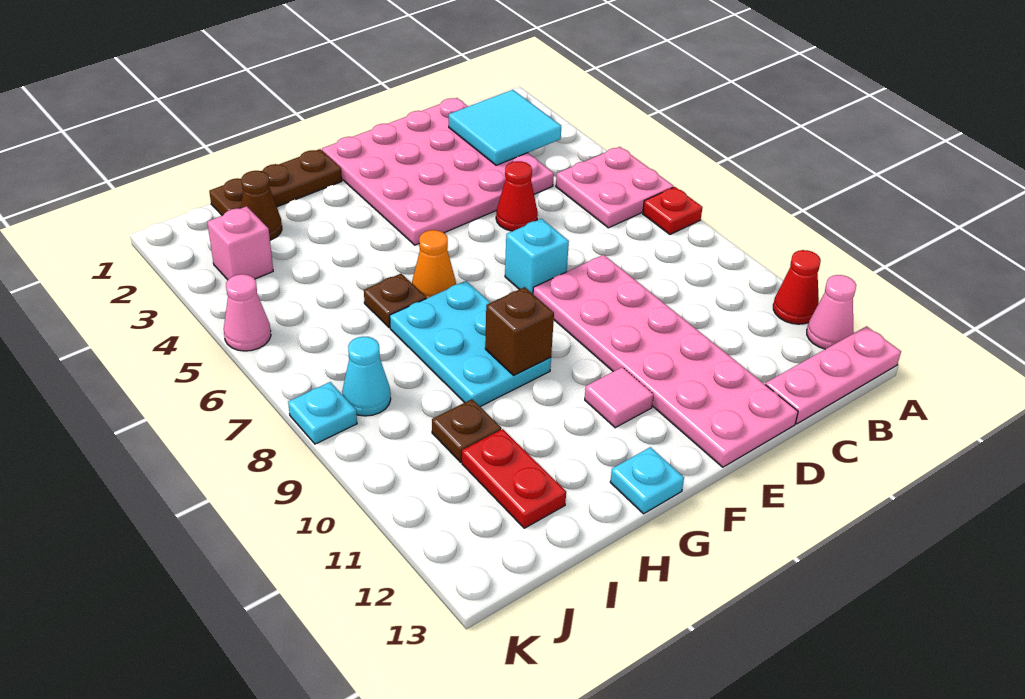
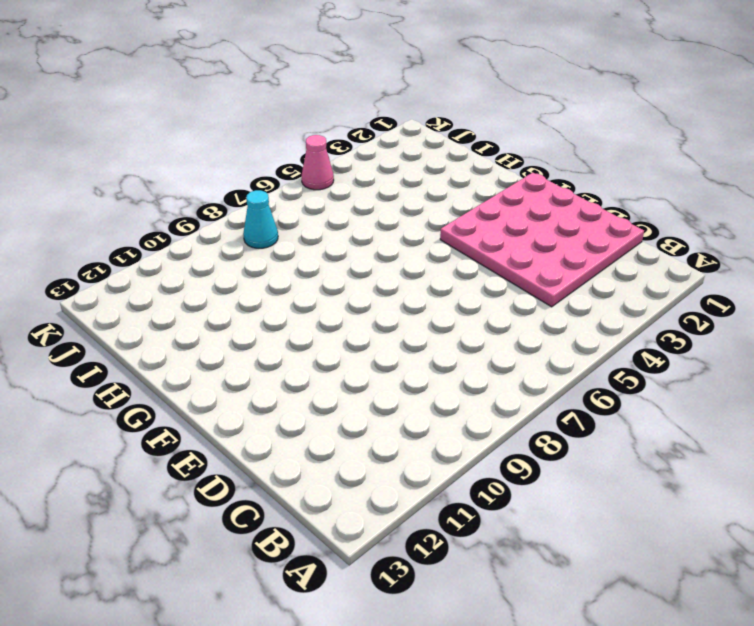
none -> pink plate A5:B6 level 1
none -> red plate A7 level 1
none -> red cone A11 level 1

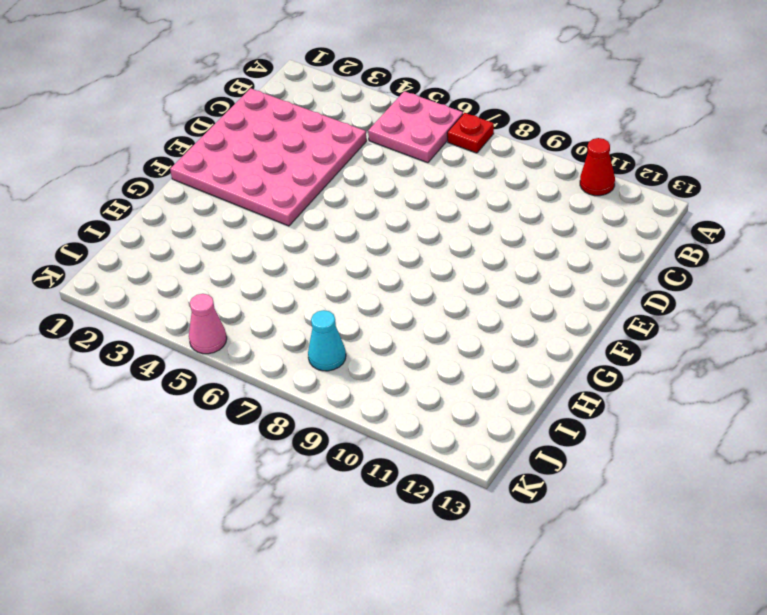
none -> pink cone A12 level 1
none -> pink plate A13:C13 level 1
none -> red cone D5 level 1

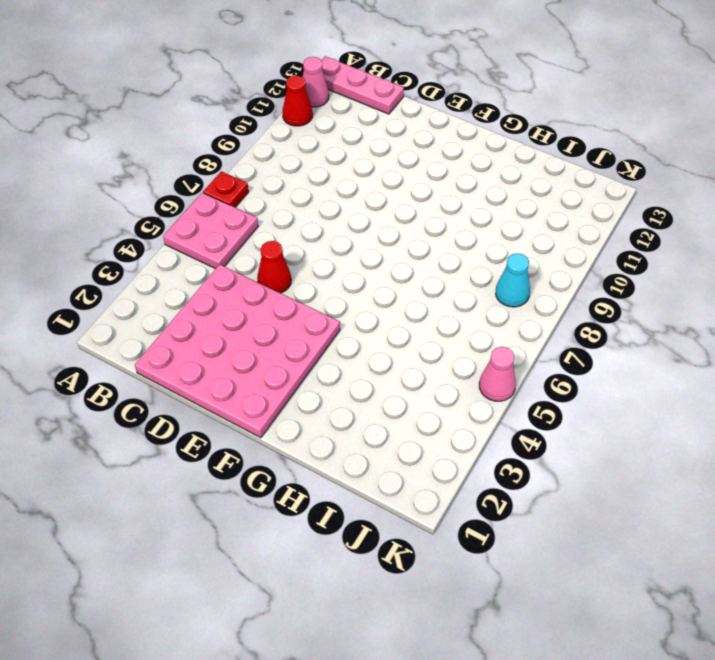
none -> pink plate D8:E13 level 1
none -> cyan brick E7 level 1
none -> pink tile F11 level 1

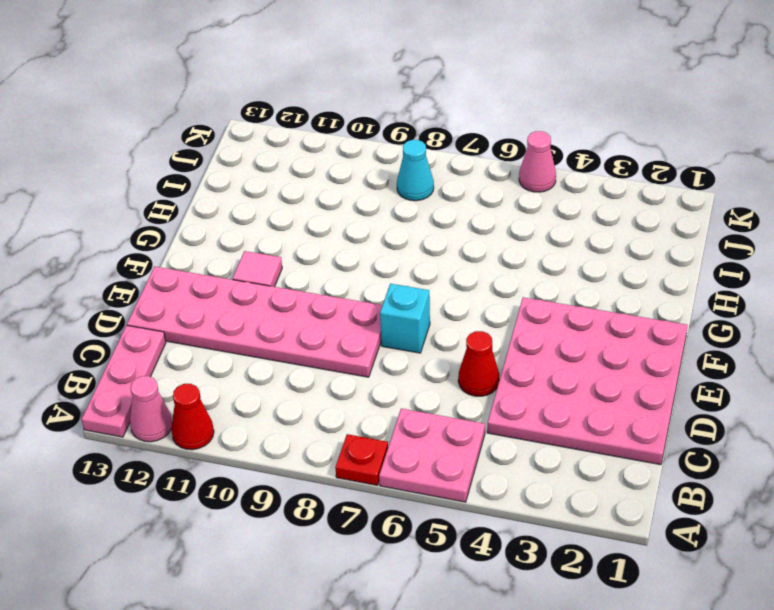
none -> brown plate G1:I1 level 1
none -> orange cone G6 level 1
none -> cyan plate G7:H9 level 1

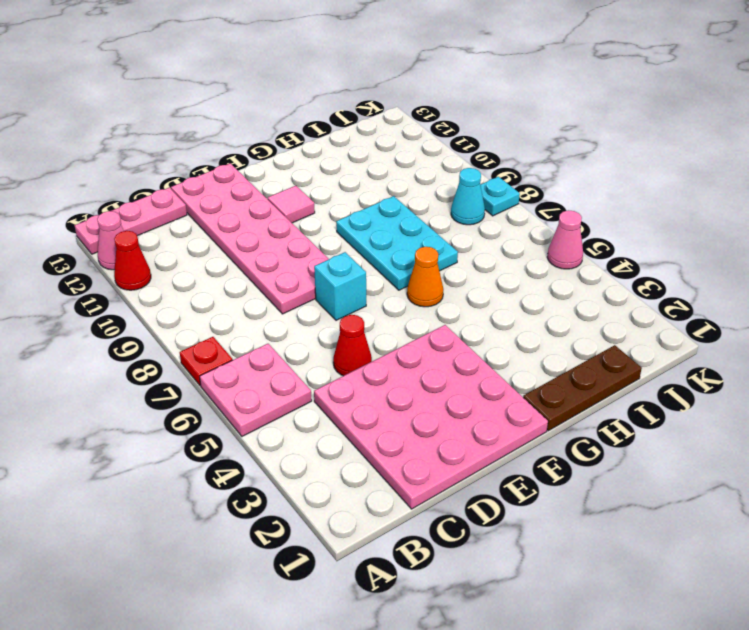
none -> cyan plate G13 level 1
none -> brown plate H6 level 1
none -> brown cone I2 level 1

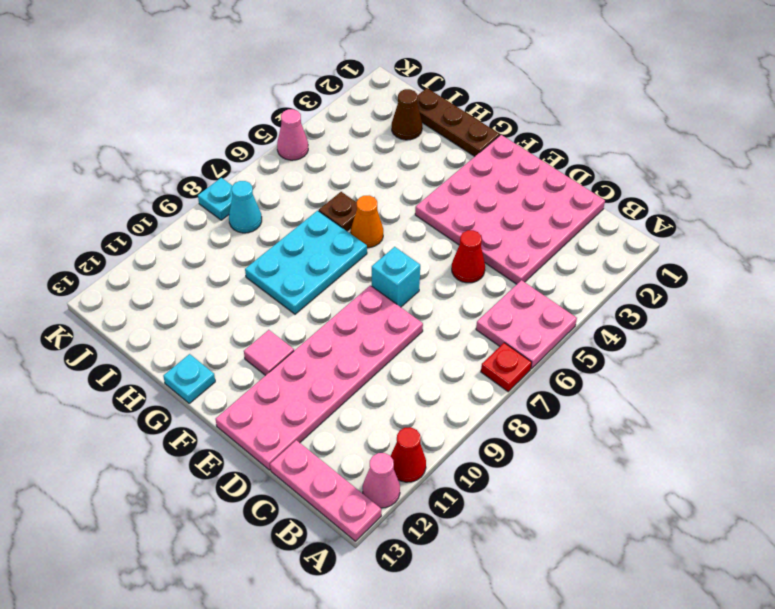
none -> brown plate I10 level 1
none -> red plate I11:I12 level 1
none -> pink brick J3 level 1

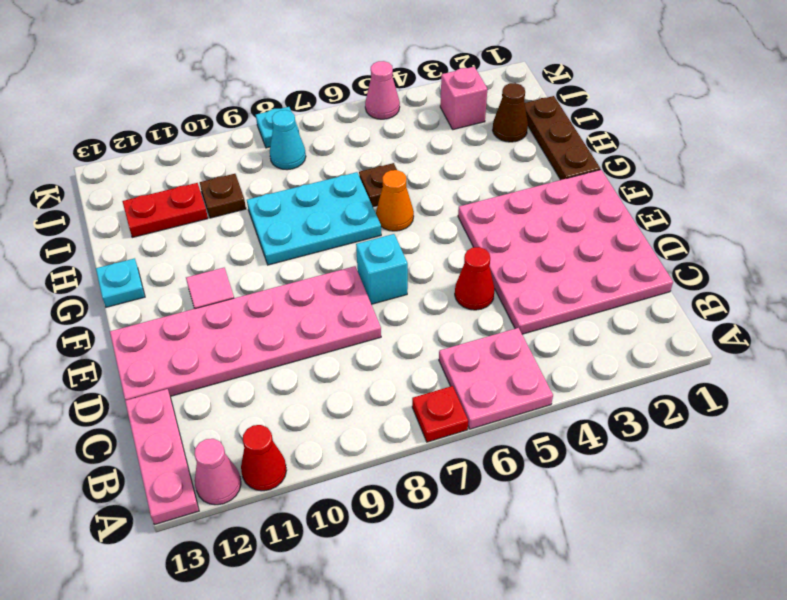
none -> cyan tile B2:C3 level 2
none -> brown brick G9 level 2

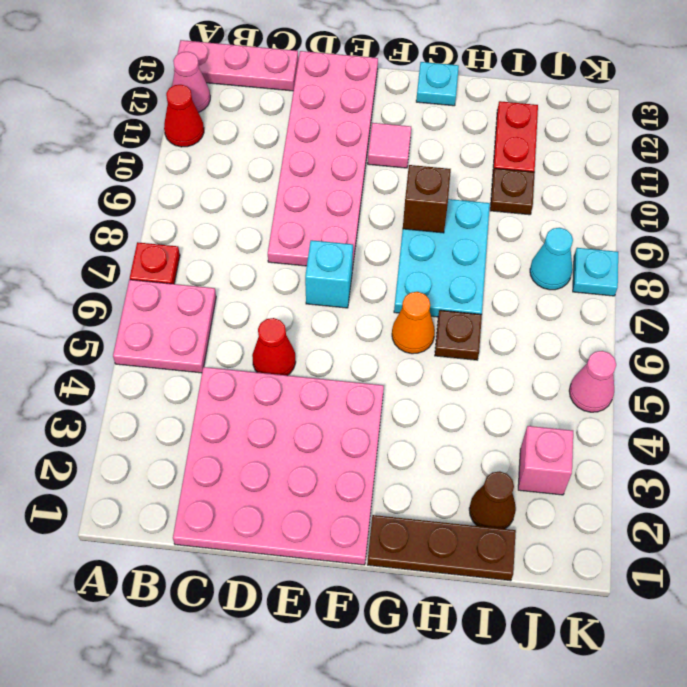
none -> cyan tile B2:C3 level 2

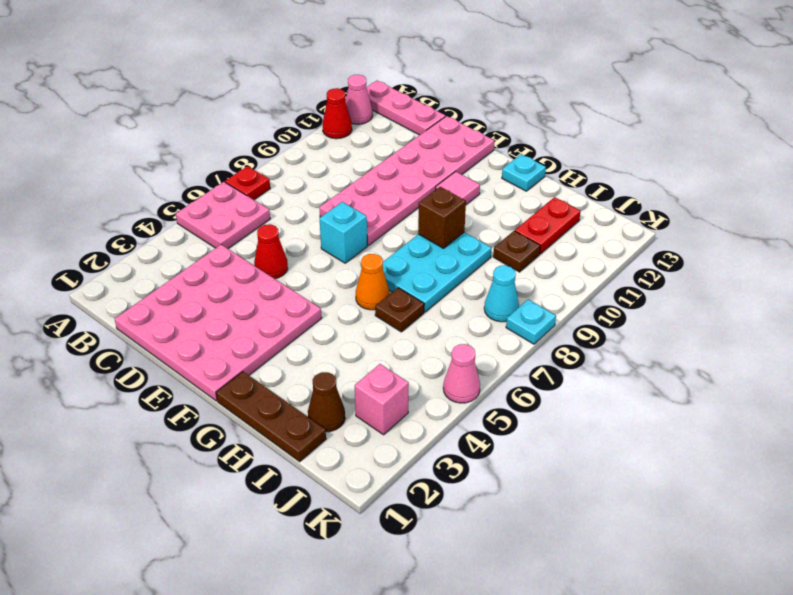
none -> cyan tile B2:C3 level 2

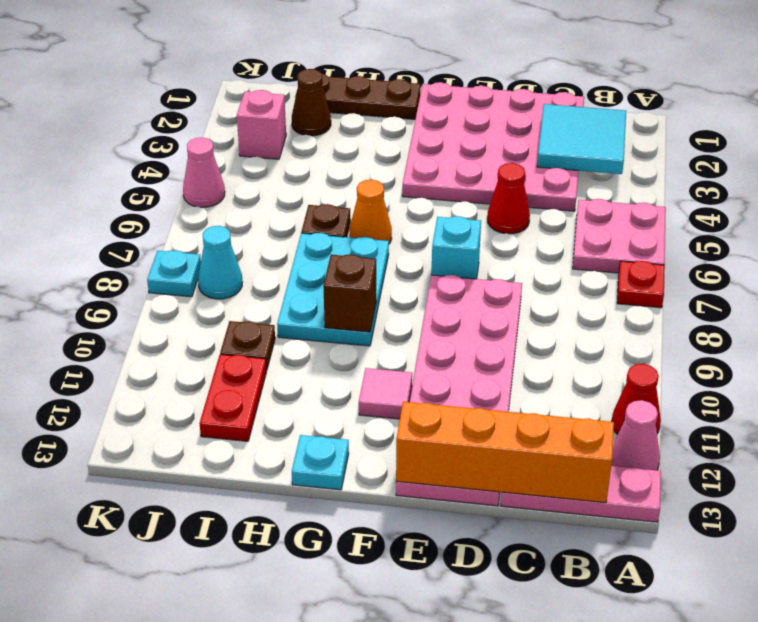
orange brick B13:E13 level 2 -> none

